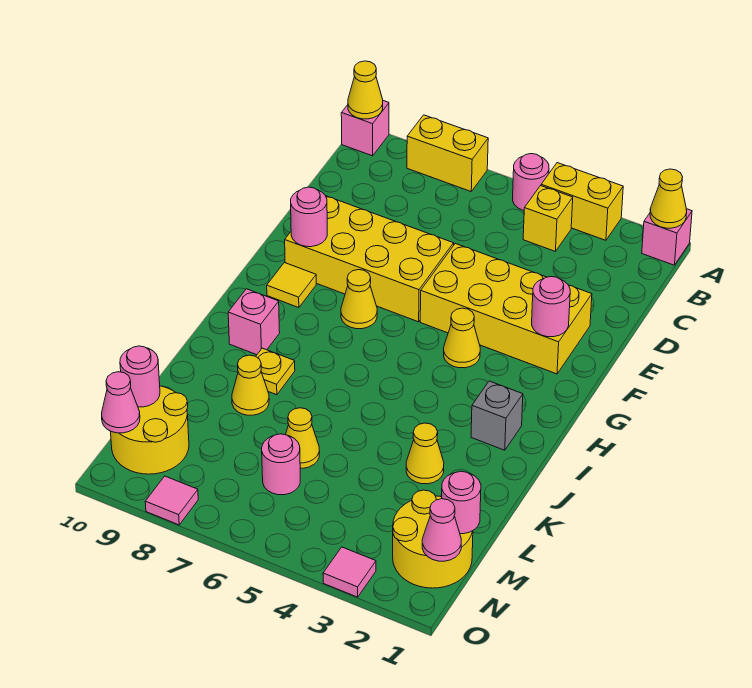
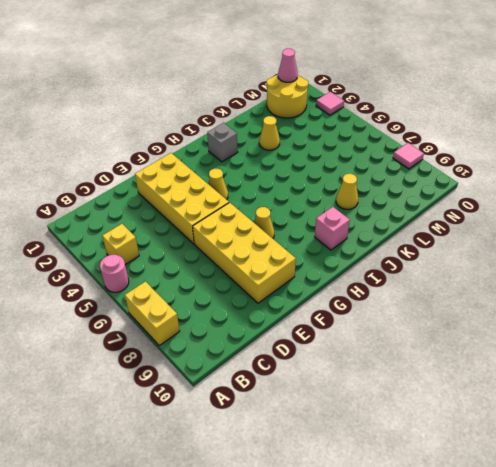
none -> pink brick A1 level 1
none -> yellow brick A3:A4 level 1
none -> pink brick A10 level 1
none -> yellow tile G9 level 1

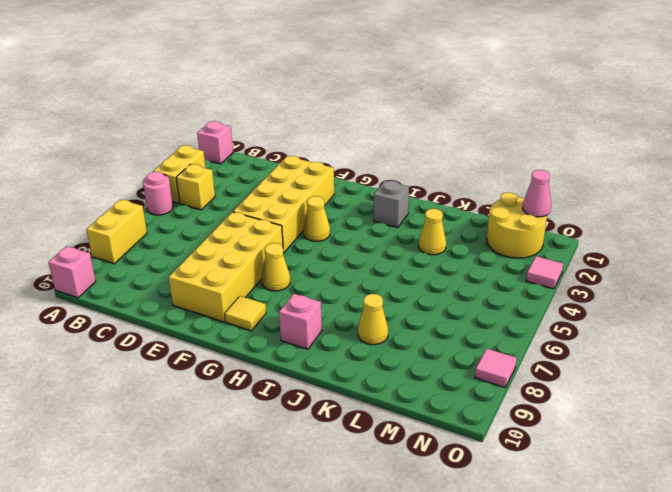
none -> yellow plate J8 level 1
none -> yellow cone L6 level 1
none -> pink round brick M6 level 1
none -> yellow round brick M9:N10 level 1

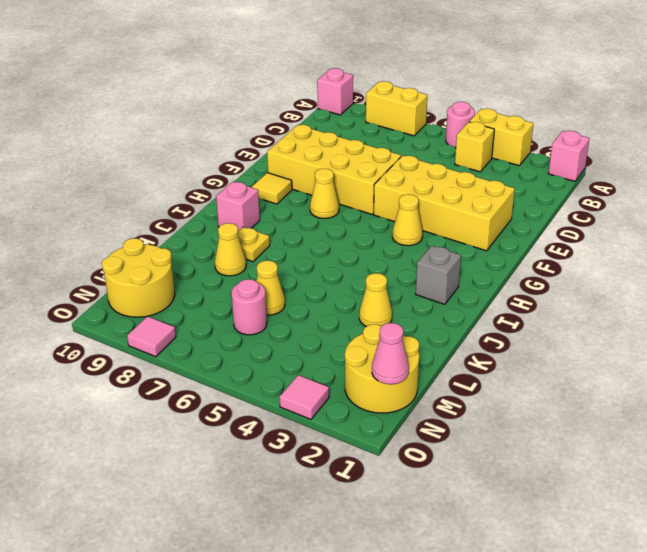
none -> yellow cone A1 level 2
none -> yellow cone A10 level 2
none -> pink round brick F2 level 2
none -> pink round brick F9 level 2

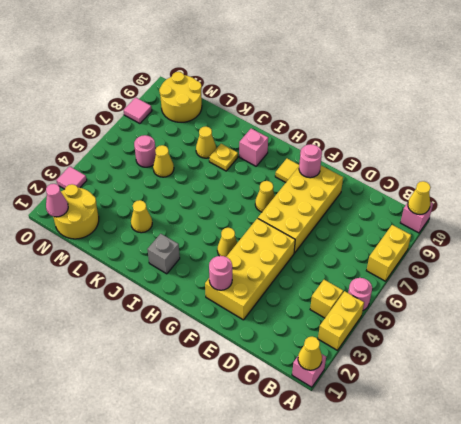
none -> pink round brick M1 level 2
none -> pink round brick M10 level 2
none -> pink cone N10 level 2

